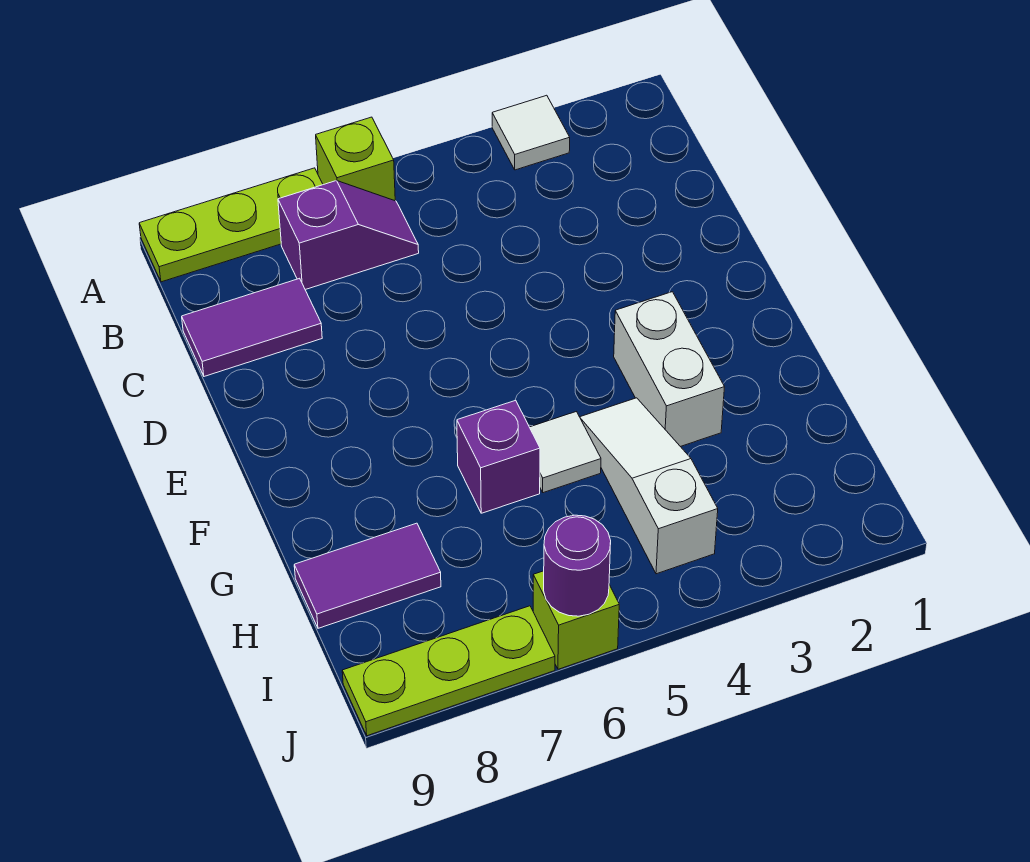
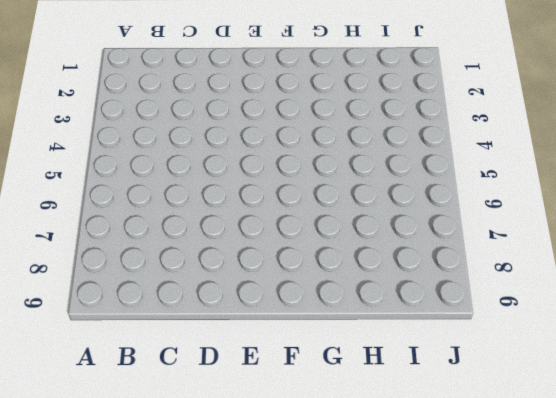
none -> white tile A3 level 1
none -> lime brick A6 level 1
none -> lime plate A7:A9 level 1

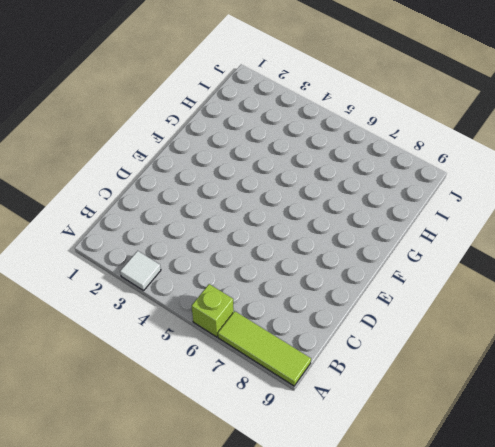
lime tile A7:A9 level 1 -> lime plate A7:A9 level 1
none -> purple slope B6:B7 level 1 top 7
none -> purple tile C8:C9 level 1
none -> white brick F3:G3 level 1

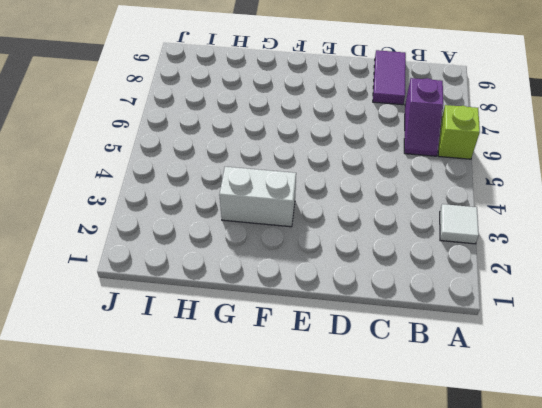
none -> lime plate A7:A9 level 1
none -> white slope G4:I4 level 1 top I
none -> white tile G5 level 1

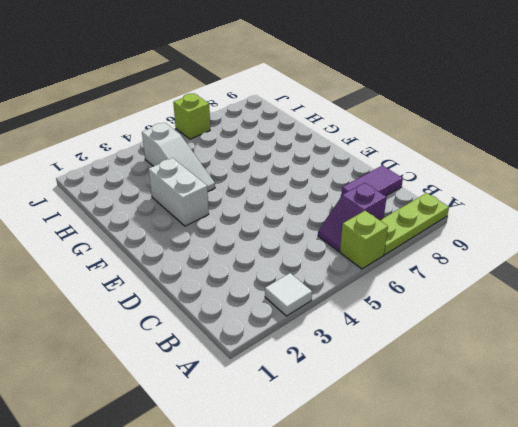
none -> white tile G5 level 1
none -> purple brick G6 level 1
none -> purple tile H8:H9 level 1

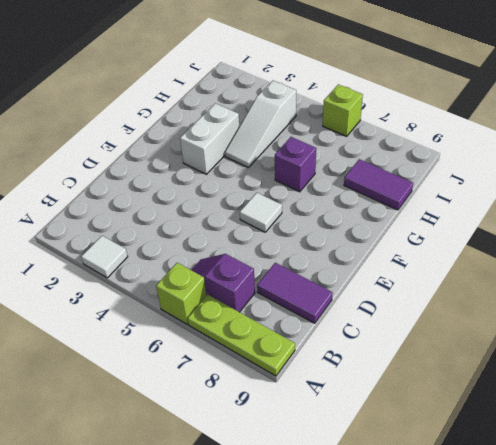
white tile E6 level 1 -> white tile G5 level 1
none -> lime plate J7:J9 level 1
none -> purple round brick J6 level 2

